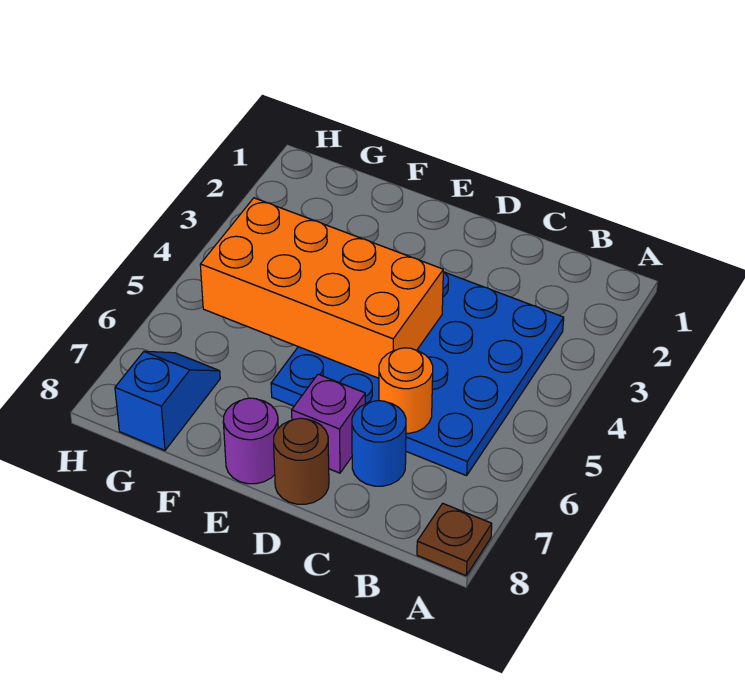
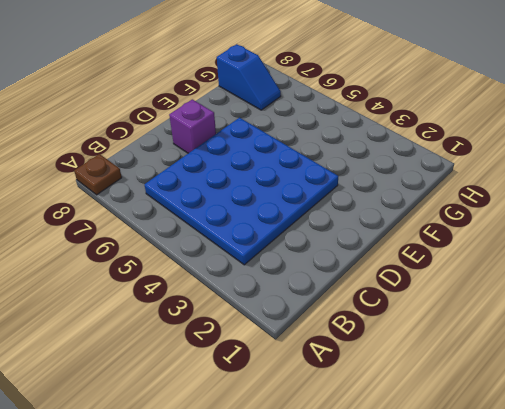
none -> blue round brick C7 level 1
none -> brown round brick D8 level 1

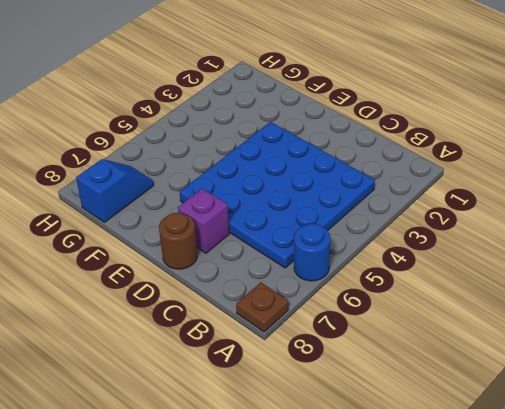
blue round brick A6 level 1 -> blue round brick C7 level 1
none -> purple round brick E8 level 1
none -> orange round brick C6 level 2

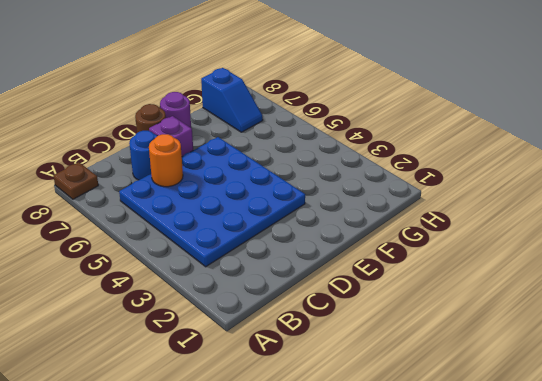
none -> orange brick D4:G5 level 2

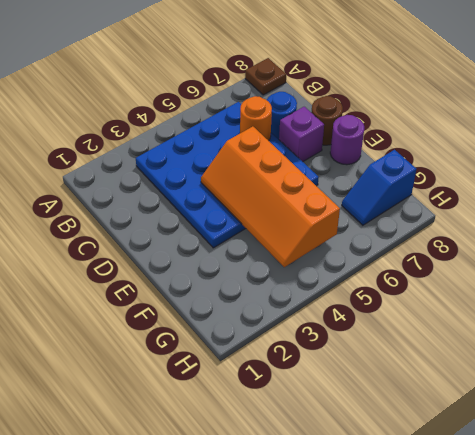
orange slope D4:G5 level 2 top 5 -> orange brick D4:G5 level 2

